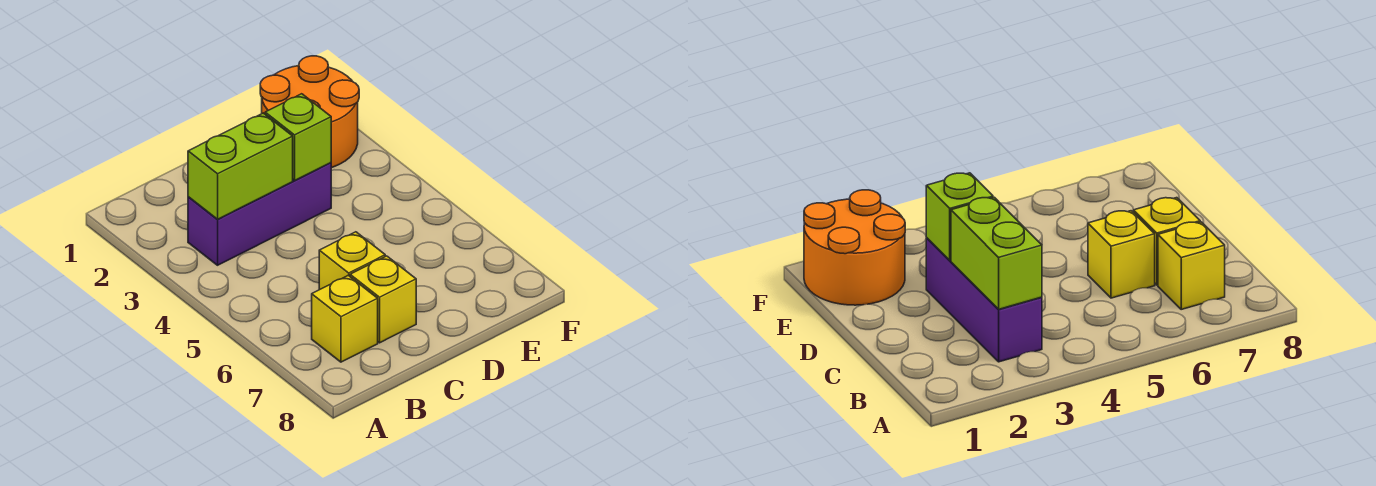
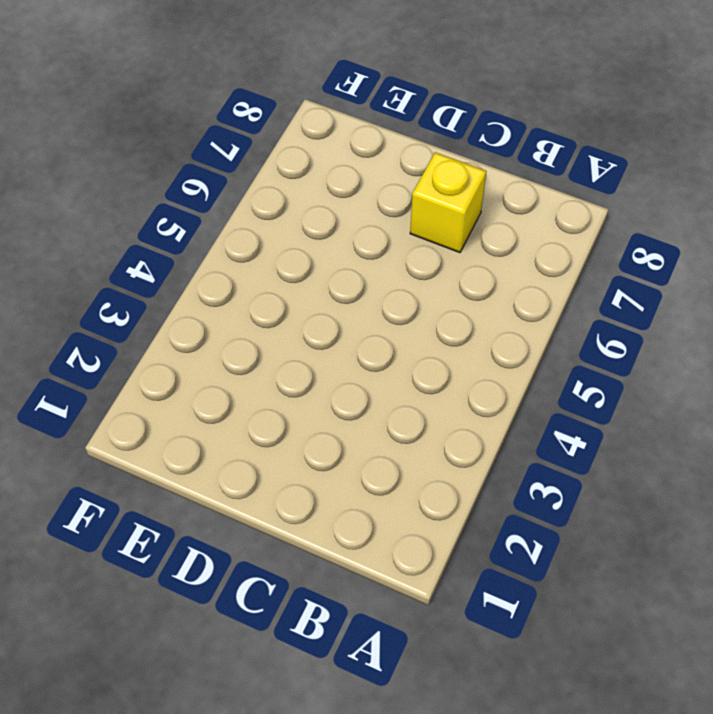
none -> purple brick B3:D3 level 1
none -> yellow brick B7 level 1

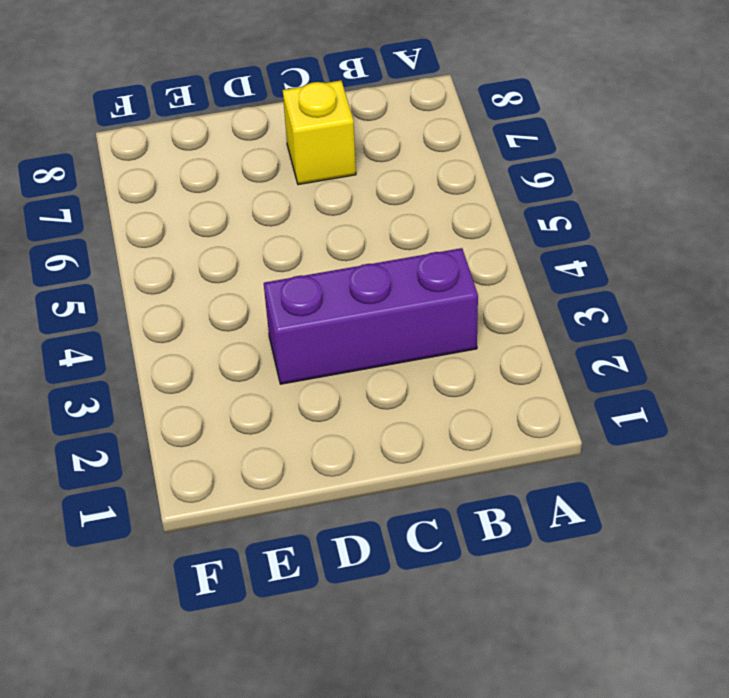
none -> yellow brick B7 level 1
none -> yellow brick C6 level 1

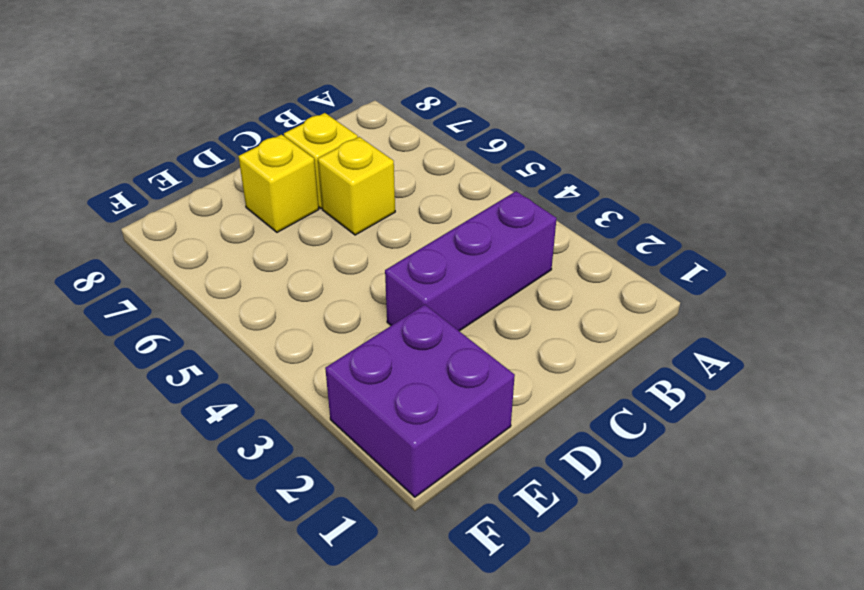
yellow brick D7 level 1 -> yellow brick B7 level 1
purple brick E1:F2 level 1 -> orange round brick E1:F2 level 1
none -> lime brick B3:C3 level 2
none -> lime brick D3 level 2

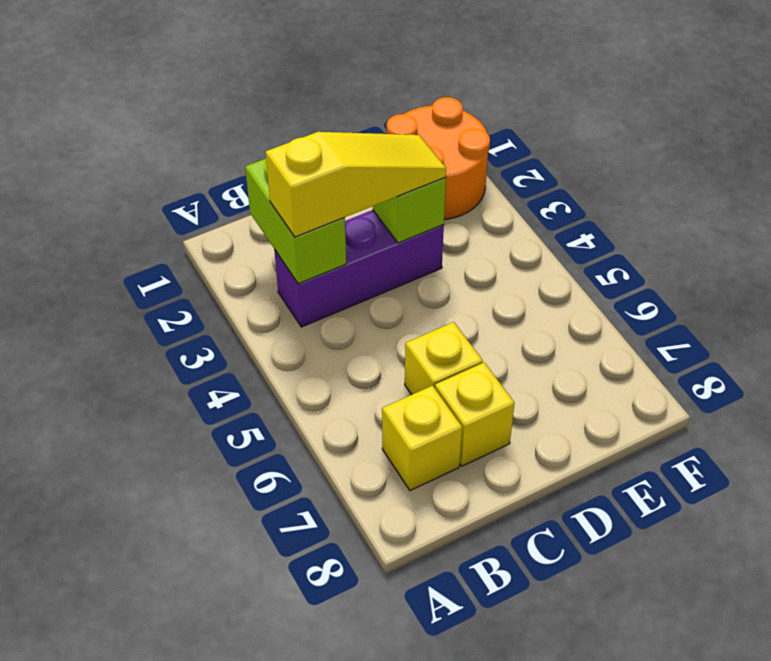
lime brick B2:B3 level 2 -> lime brick B3:C3 level 2
yellow slope B3:D3 level 3 top B -> none

